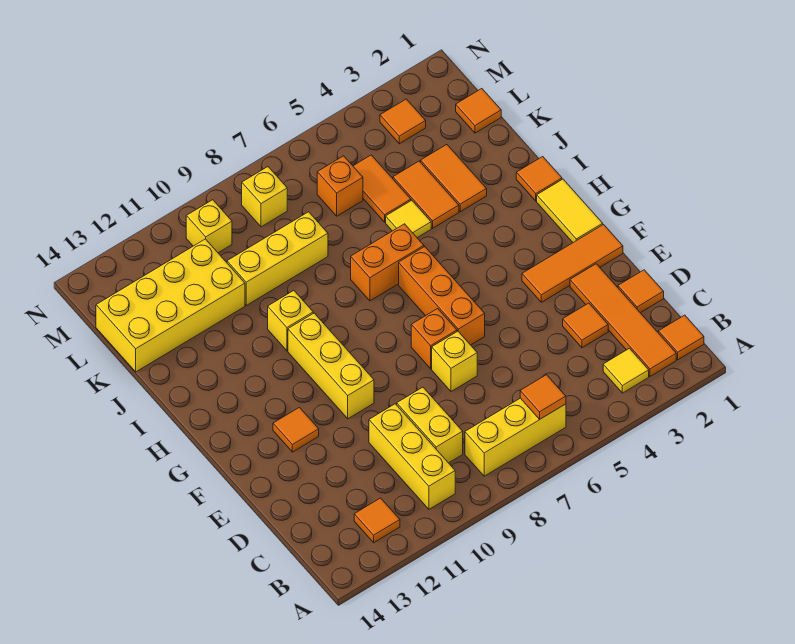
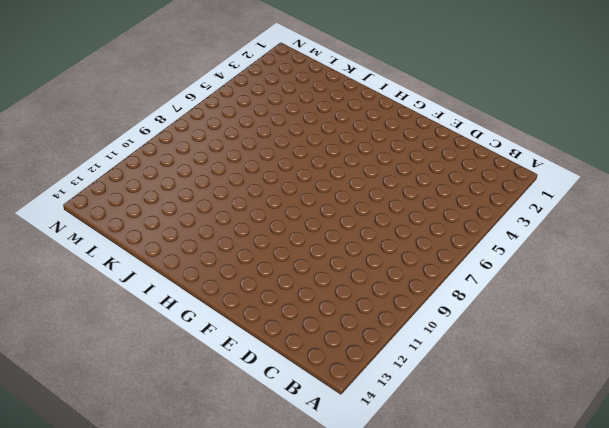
none -> orange tile B1 level 1
none -> orange tile B2:E2 level 1
none -> yellow tile B3 level 1
none -> yellow brick B6:B8 level 1

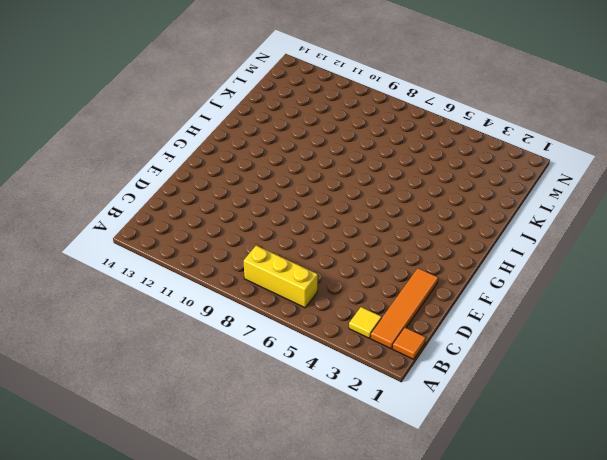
none -> yellow brick B10:D10 level 1
none -> orange tile B12 level 1
none -> yellow brick C9:D9 level 1
none -> orange tile D1 level 1

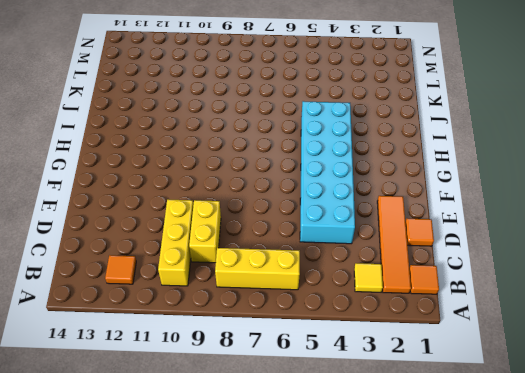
cyan brick D4:I5 level 1 -> none
none -> orange tile D3 level 1
none -> yellow brick E7 level 1
none -> orange tile F1:F3 level 1
none -> orange brick F6:H6 level 1

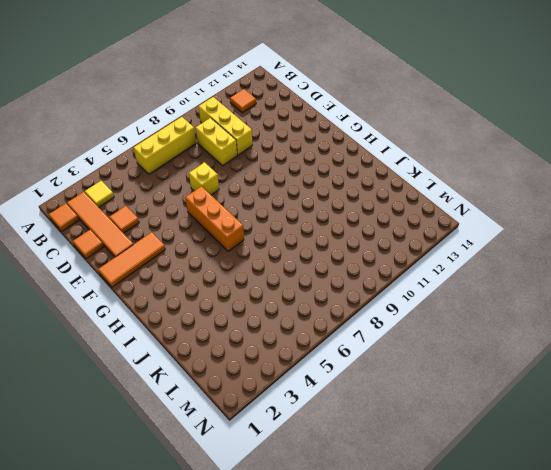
none -> orange brick F7 level 1
none -> yellow brick F10:H10 level 1
none -> orange tile F12 level 1
none -> yellow tile G1:H1 level 1

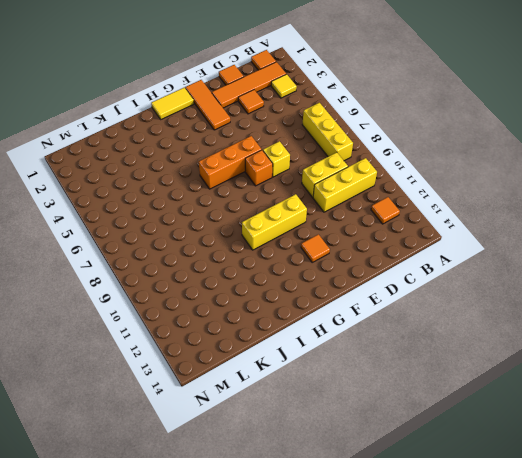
none -> orange tile I1 level 1
none -> orange brick I6:I7 level 1
none -> yellow brick I10 level 1
none -> orange tile J3:K3 level 1

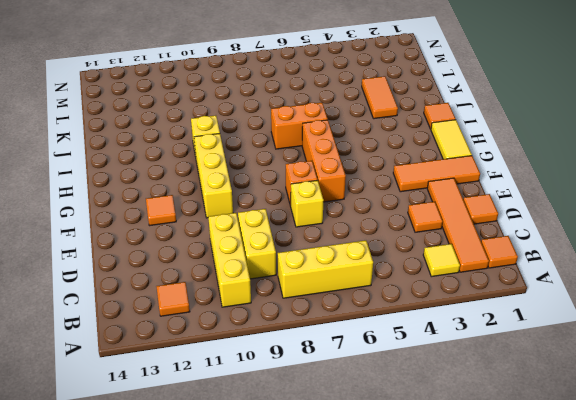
none -> orange tile J4:K4 level 1
none -> yellow tile J5 level 1
none -> orange tile K5:L5 level 1
none -> yellow brick K8:K10 level 1

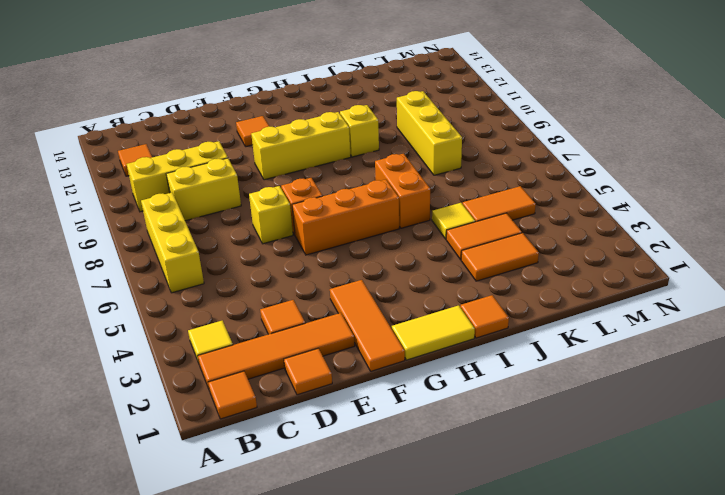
none -> yellow brick K11:L14 level 1
none -> orange tile L1 level 1
none -> orange brick L6 level 1
none -> orange tile M3 level 1

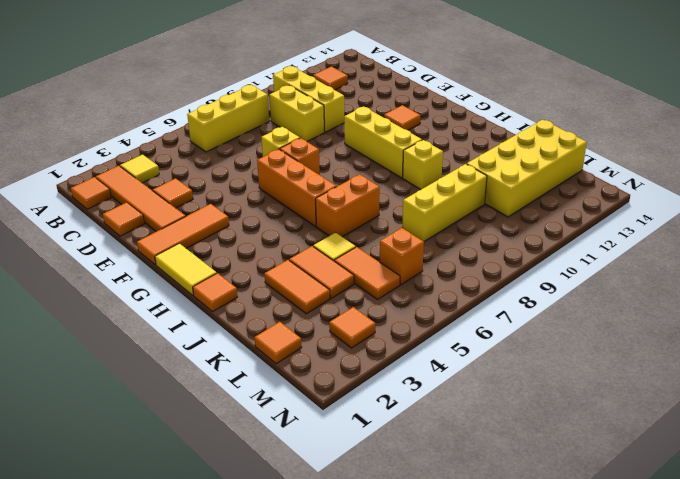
none -> yellow brick M8 level 1
none -> yellow brick M10 level 1
none -> orange tile B6 level 2

